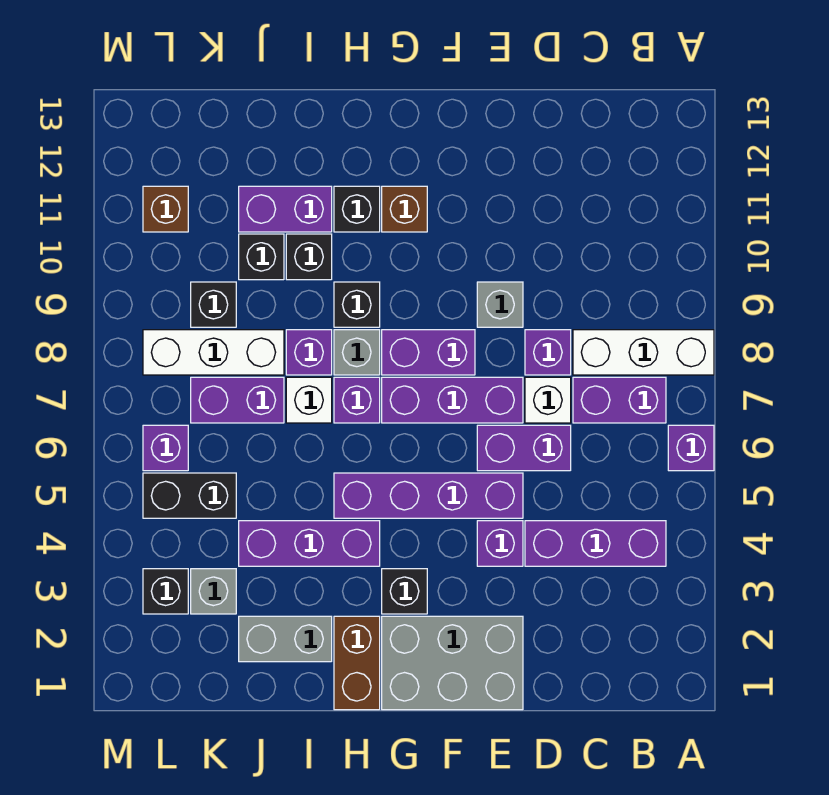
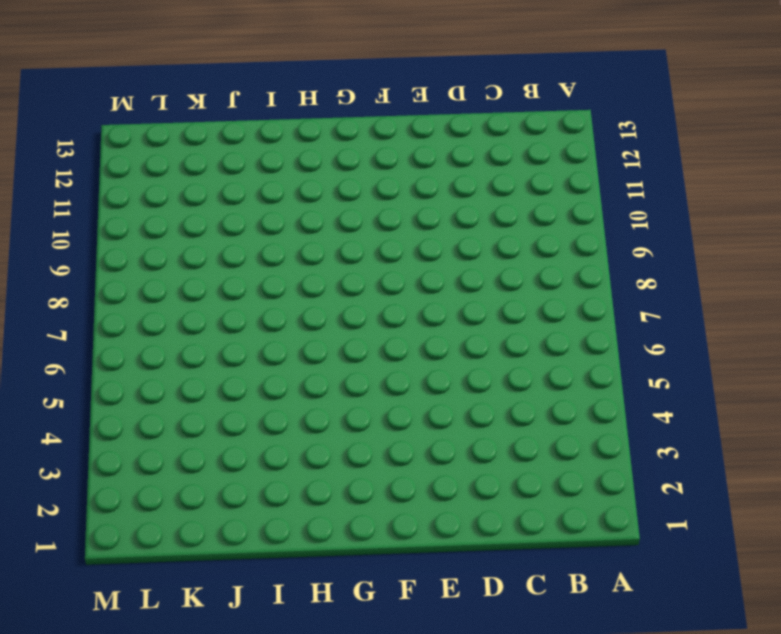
none -> purple brick A6 level 1
none -> white brick A8:C8 level 1
none -> purple brick B4:D4 level 1
none -> purple brick B7:C7 level 1

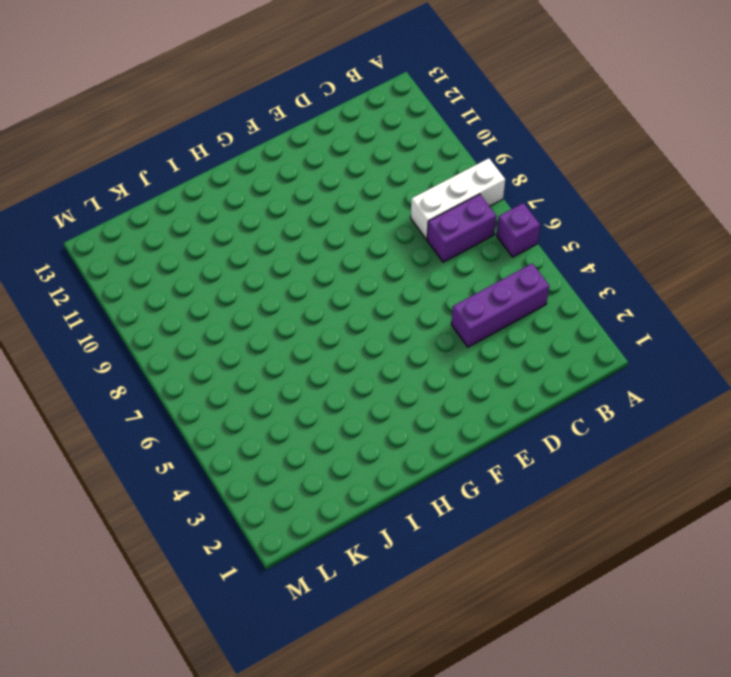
none -> purple brick D6:E6 level 1
none -> white brick D7 level 1
none -> purple brick D8 level 1
none -> grey brick E1:G2 level 1

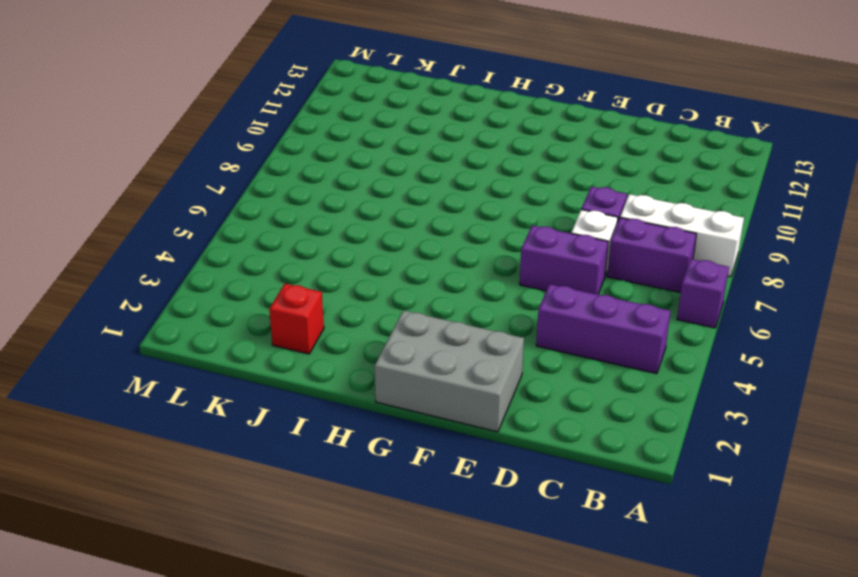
red brick J2 level 1 -> grey brick I2:J2 level 1
none -> purple brick E4 level 1
none -> purple brick E5:H5 level 1
none -> purple brick E7:G7 level 1
none -> grey brick E9 level 1

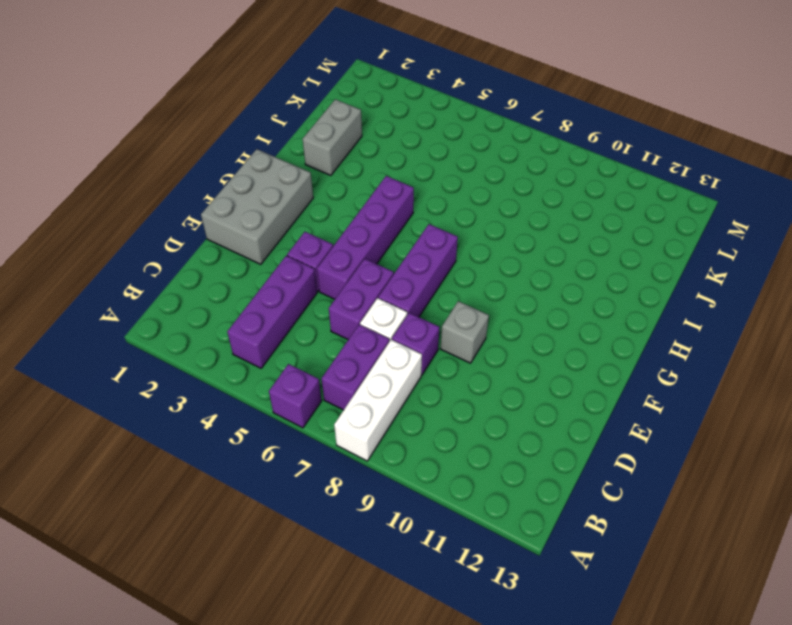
none -> purple brick F8:G8 level 1
none -> black brick G3 level 1
none -> brown brick G11 level 1
none -> brown brick H1:H2 level 1

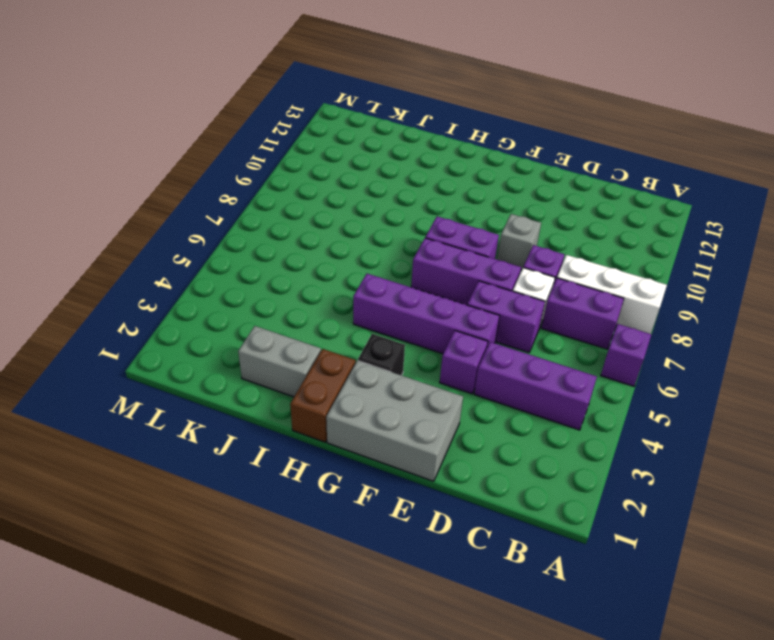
none -> brown brick G11 level 1
none -> purple brick H4:J4 level 1
none -> purple brick H7 level 1
none -> grey brick H8 level 1

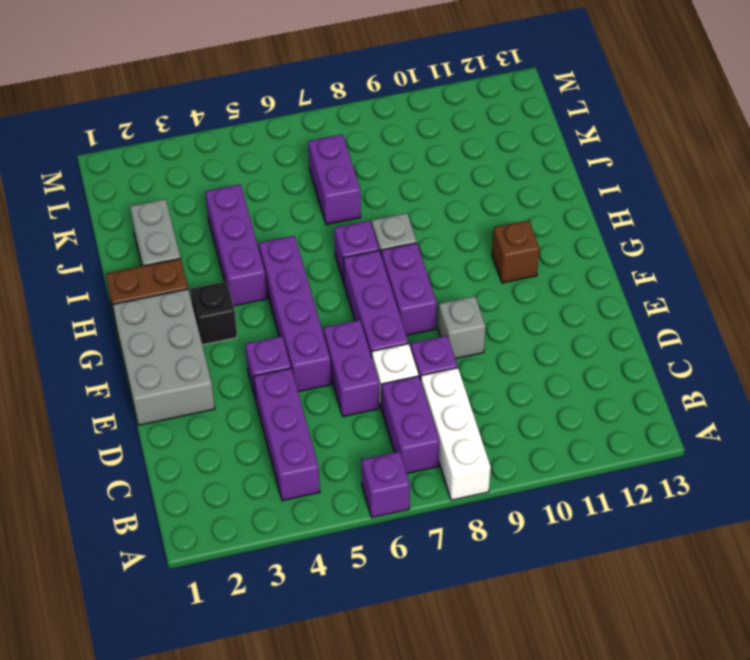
none -> black brick H9 level 1
none -> black brick H11 level 1
none -> white brick I7 level 1
none -> purple brick I8 level 1

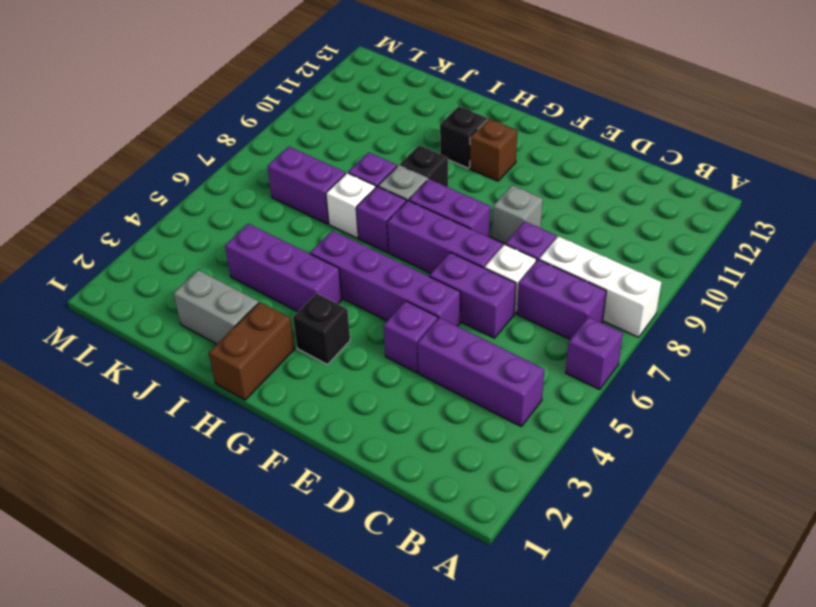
none -> grey brick E1:G2 level 1
none -> black brick I10 level 1
none -> purple brick I11:J11 level 1
none -> white brick J8:L8 level 1

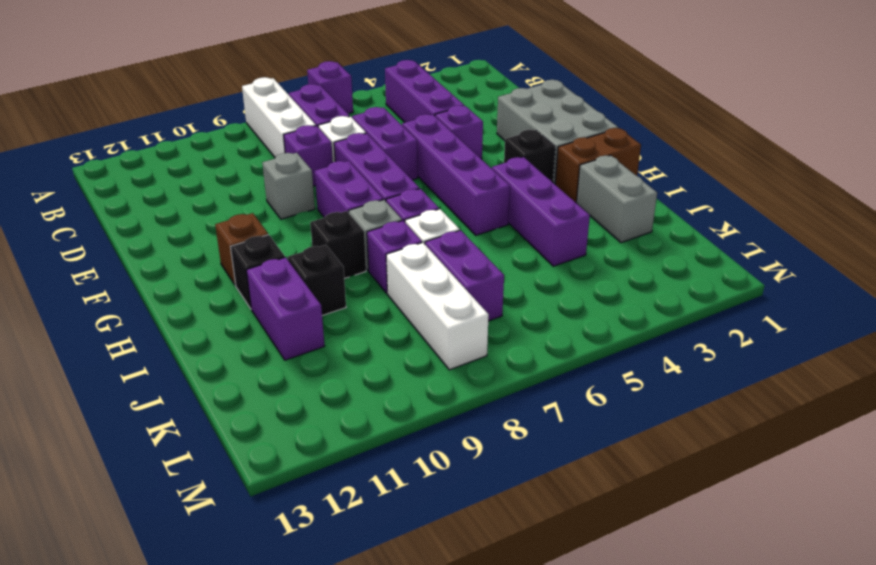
none -> black brick J10 level 1
none -> grey brick K3 level 1
none -> black brick K5:L5 level 1
none -> black brick K9 level 1

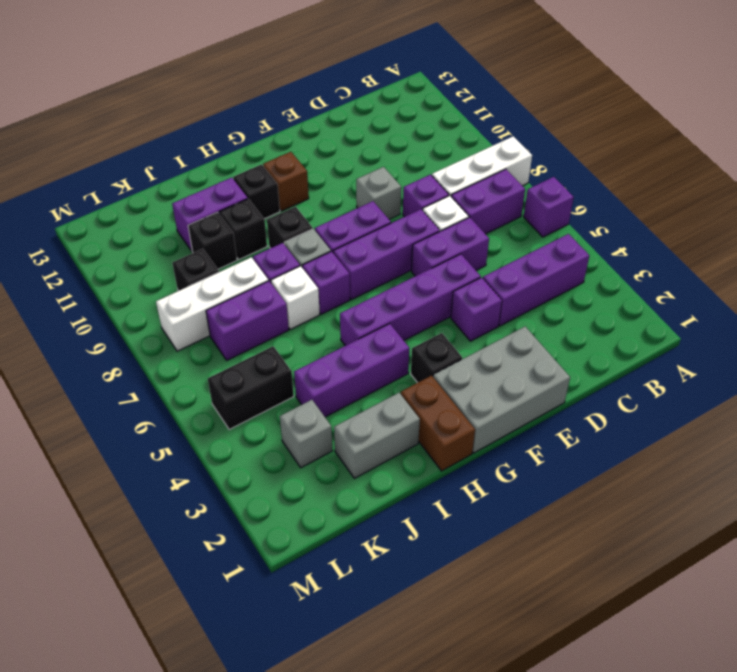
none -> black brick L3 level 1
none -> purple brick L6 level 1
none -> brown brick L11 level 1

